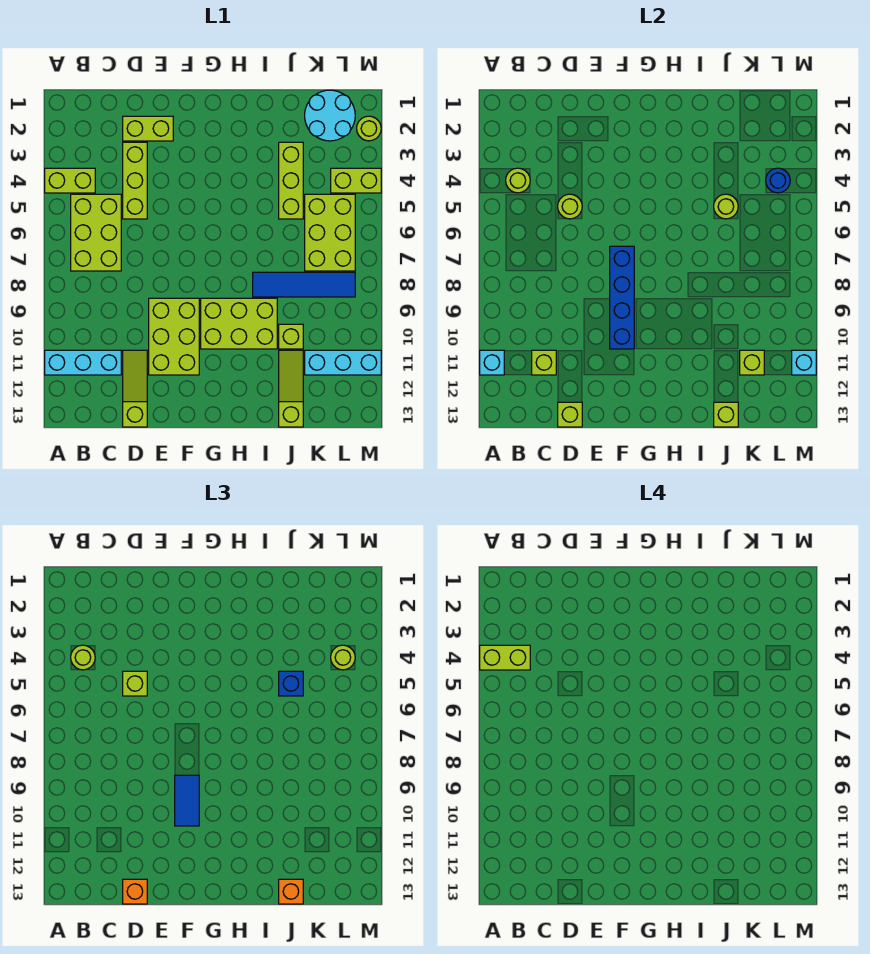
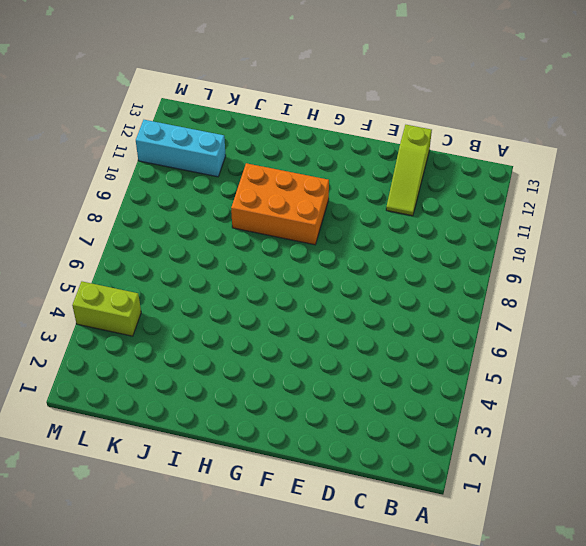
orange brick G9:I10 level 1 -> lime brick G9:I10 level 1
none -> lime brick A4:B4 level 1
none -> cyan brick A11:C11 level 1
none -> lime brick B5:C7 level 1
none -> lime brick D2:E2 level 1

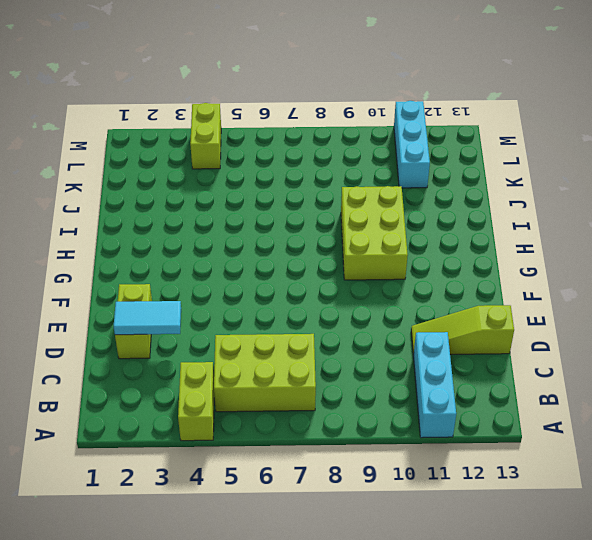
cyan tile D2:D3 level 2 -> none
none -> lime brick D3:D5 level 1
none -> lime brick E9:F11 level 1
none -> blue tile I8:L8 level 1
none -> lime brick J3:J5 level 1

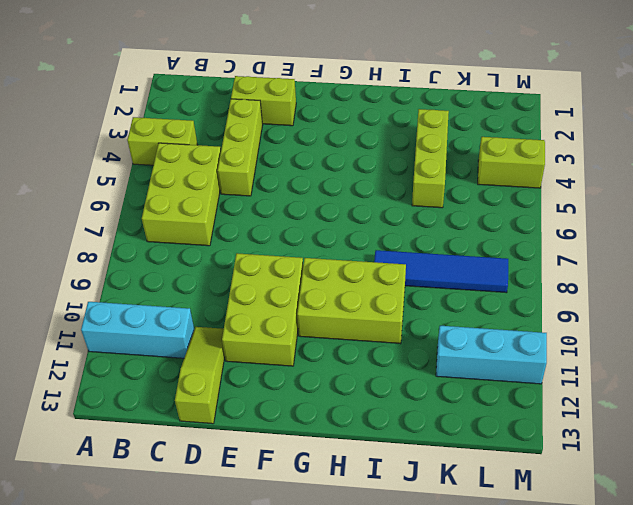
none -> lime brick J10 level 1
none -> lime slope J11:J13 level 1 top 13
none -> cyan round brick K1:L2 level 1
none -> lime brick K5:L7 level 1

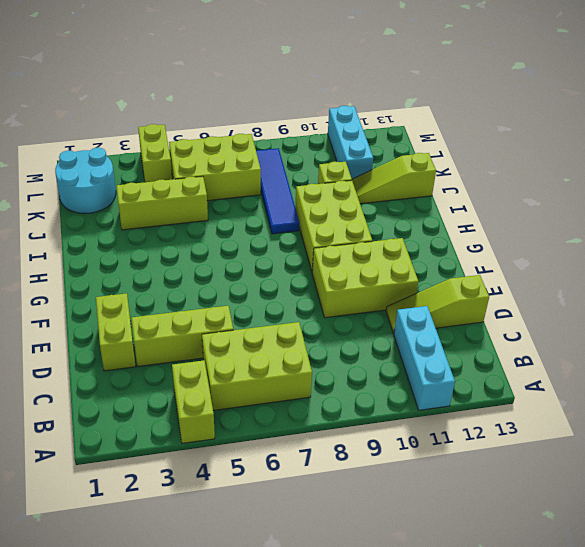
none -> lime round brick M2 level 1
none -> cyan brick A11 level 2
none -> lime round brick B4 level 2
none -> lime brick C11 level 2

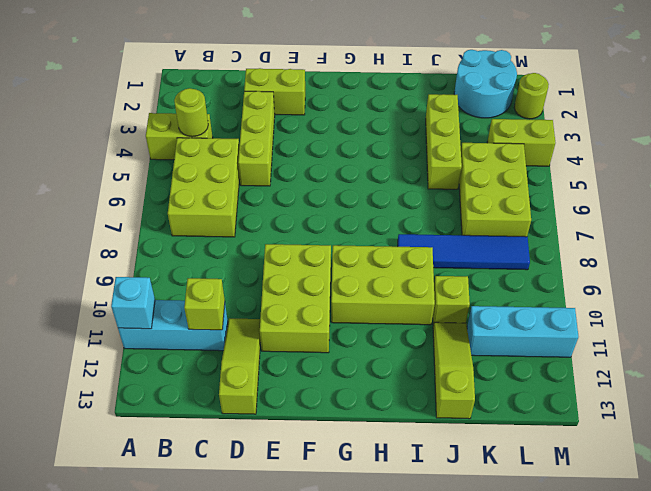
none -> lime round brick D5 level 2
none -> lime brick D13 level 2
none -> blue brick F7:F10 level 2
none -> lime round brick J5 level 2

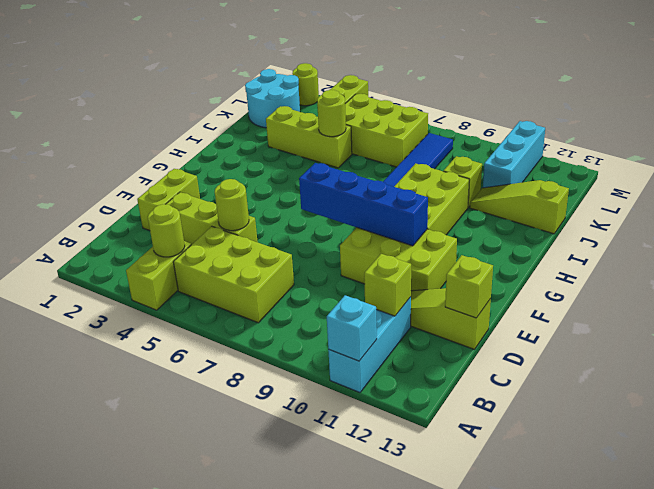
none -> lime brick J13 level 2
none -> lime brick K11 level 2
none -> blue round brick L4 level 2
none -> cyan brick M11 level 2

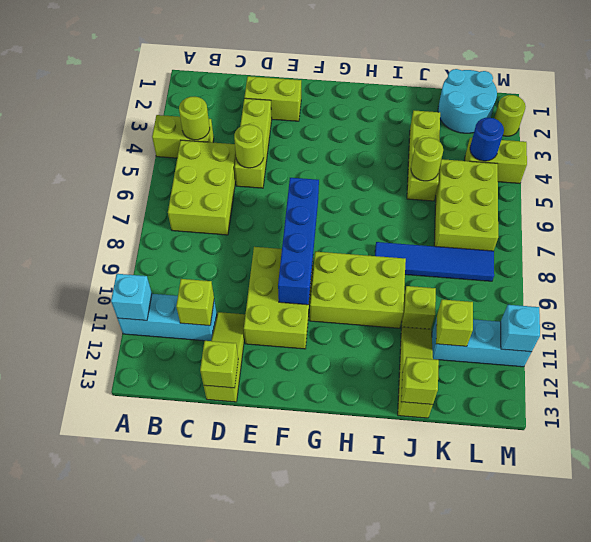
none -> lime round brick B4 level 3
none -> lime brick D5 level 3
none -> orange brick D13 level 3
none -> blue tile F9:F10 level 3

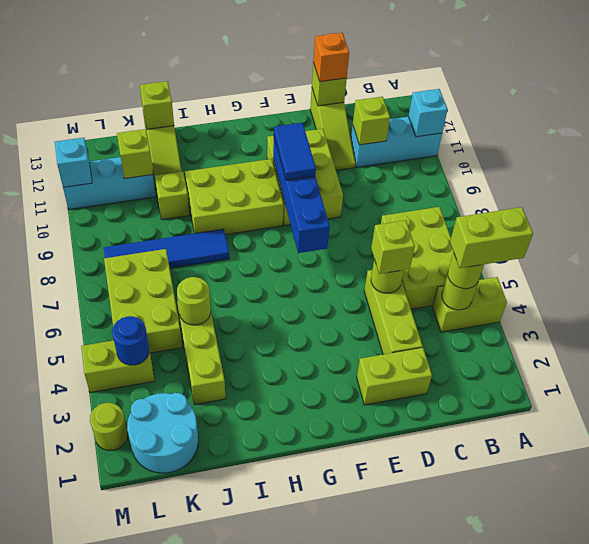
none -> blue brick J5 level 3
none -> orange brick J13 level 3
none -> lime round brick L4 level 3

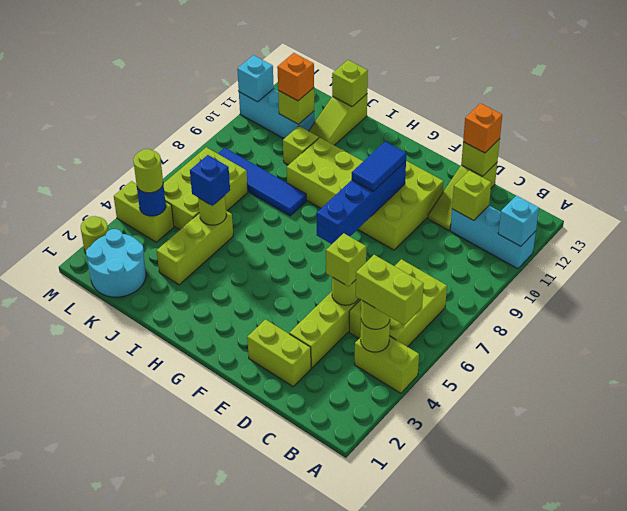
orange brick K11 level 3 -> orange brick J13 level 3

